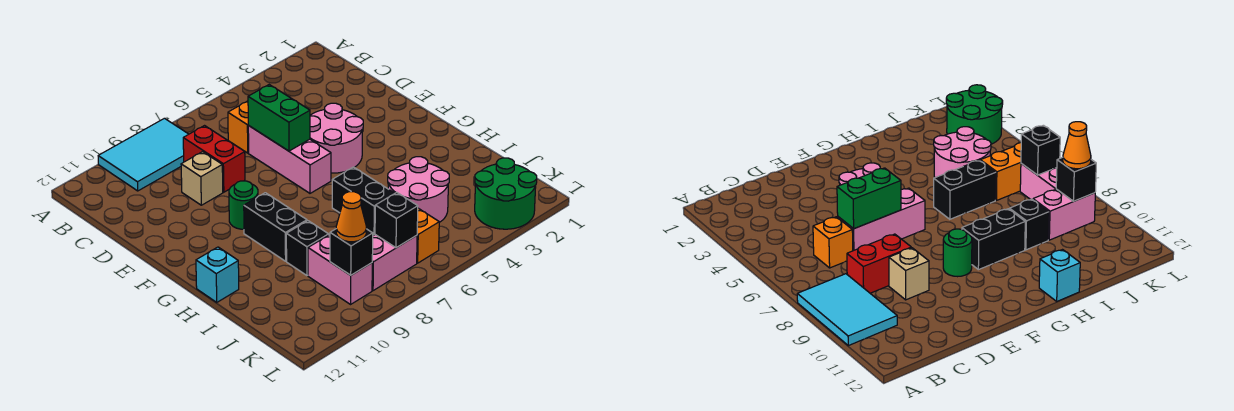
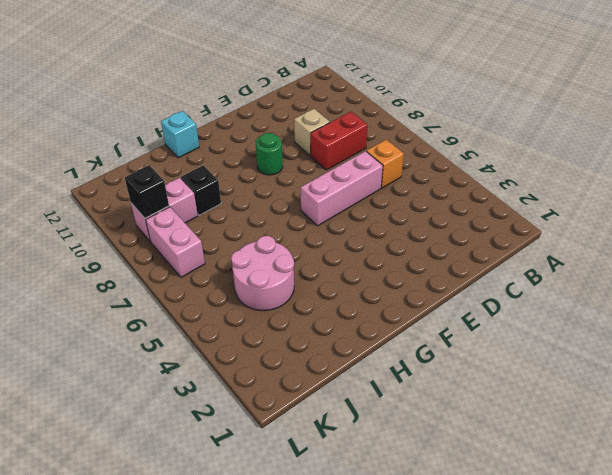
none -> cyan tile A8:B10 level 1
none -> pink round brick E4:F5 level 1
none -> black brick G9:H9 level 1

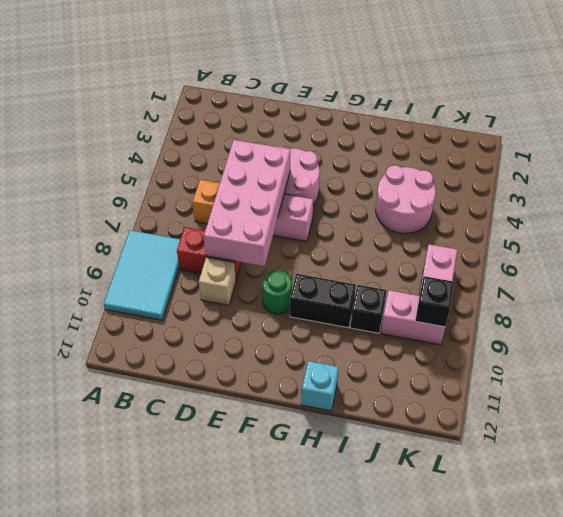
pink brick D5:E8 level 2 -> green brick D6:E6 level 2
none -> black brick H6:I6 level 1
none -> orange brick J6:K6 level 1
none -> green round brick K2:L3 level 1

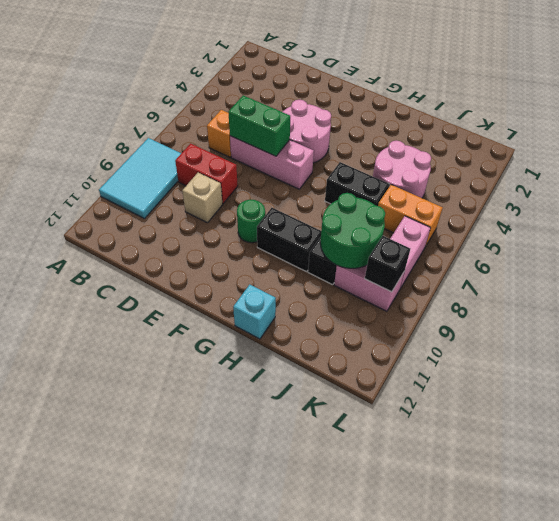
green round brick I8:J9 level 2 -> green round brick K2:L3 level 1
none -> black brick K7 level 2
none -> orange cone K9 level 3

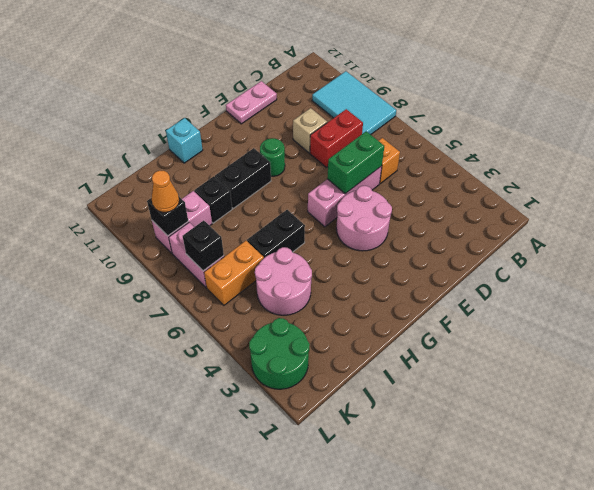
pink plate D12:E12 level 1 -> none

